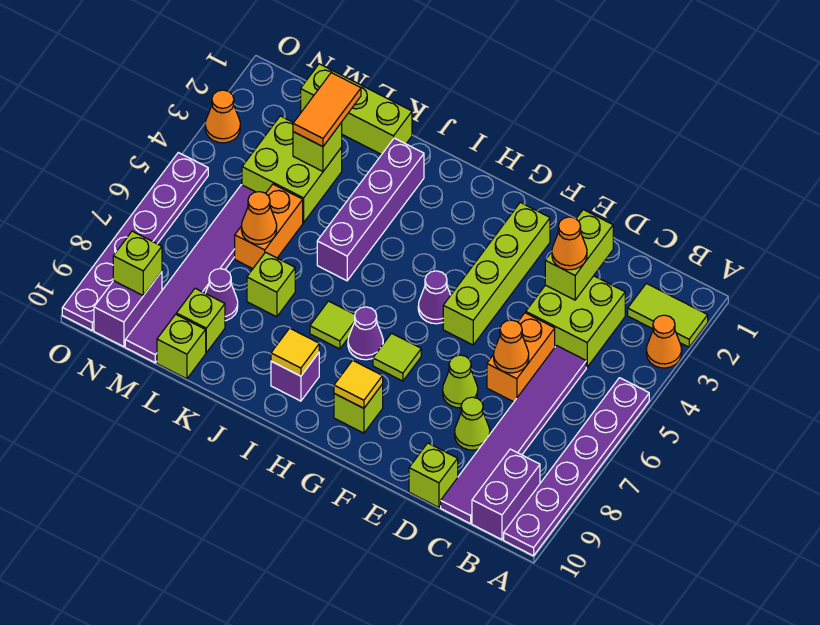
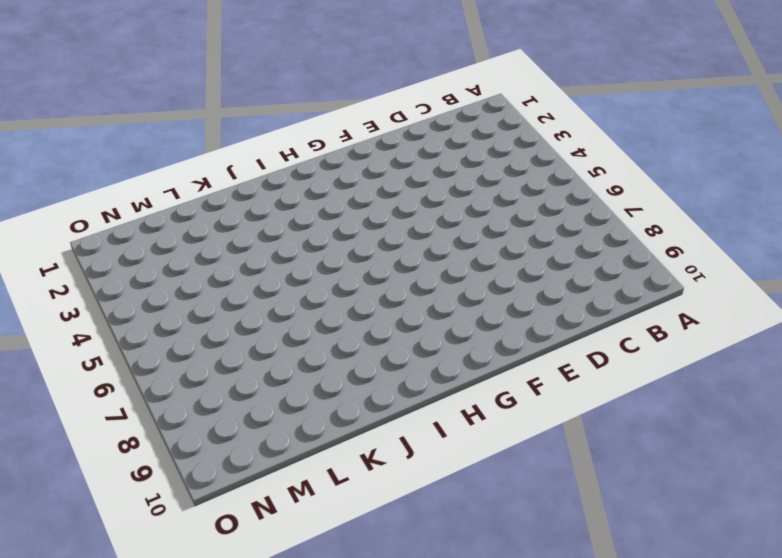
none -> lime tile A2:B2 level 1
none -> orange cone A3 level 1
none -> purple plate A5:A10 level 1
none -> purple brick B9:B10 level 1

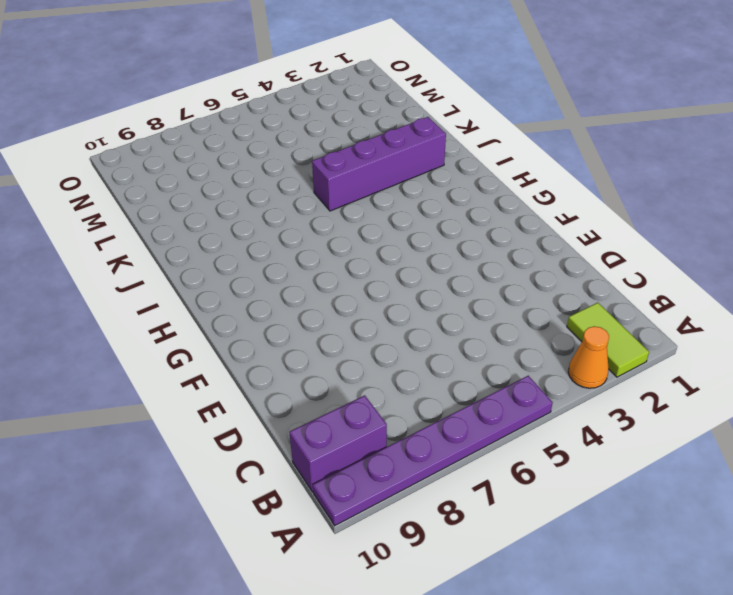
none -> lime brick C3:D4 level 1
none -> purple tile C5:C10 level 1
none -> orange brick D5:D6 level 1
none -> lime cone D8 level 1

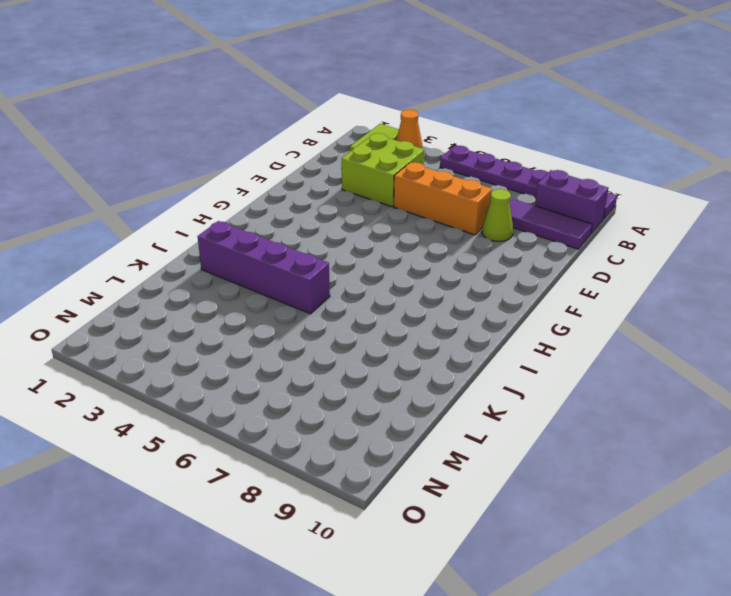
orange brick D5:D7 level 1 -> orange brick D5:D6 level 1
none -> lime brick D10 level 1
none -> lime cone E7 level 1
none -> lime brick F2:F5 level 1
none -> purple cone G5 level 1

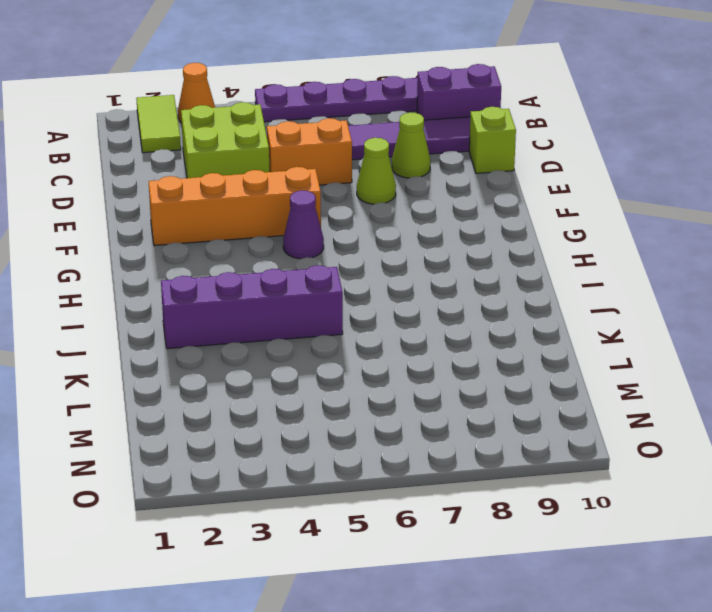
orange brick F2:F5 level 1 -> lime brick F2:F5 level 1
none -> lime tile G7 level 1
none -> lime brick G9 level 1
none -> purple cone H7 level 1
none -> lime tile I7 level 1

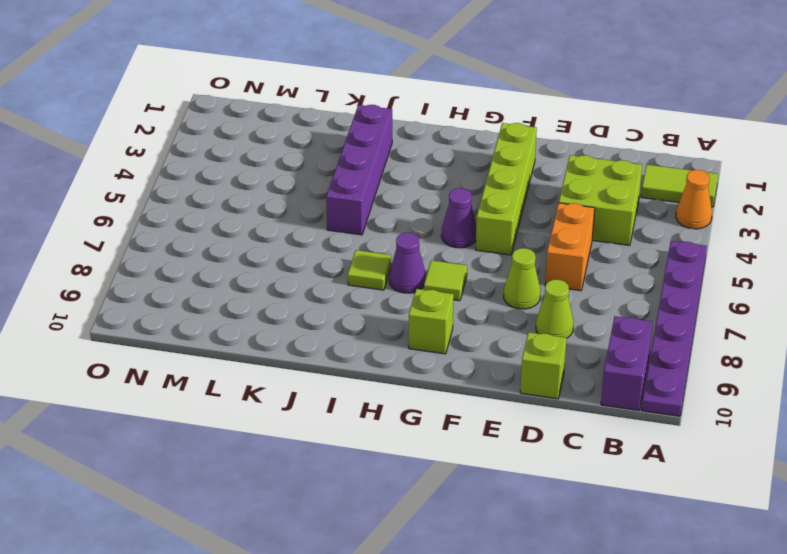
none -> purple tile C5:C10 level 1
none -> purple brick I9 level 1
none -> lime brick K1:M1 level 1
none -> lime brick K7 level 1

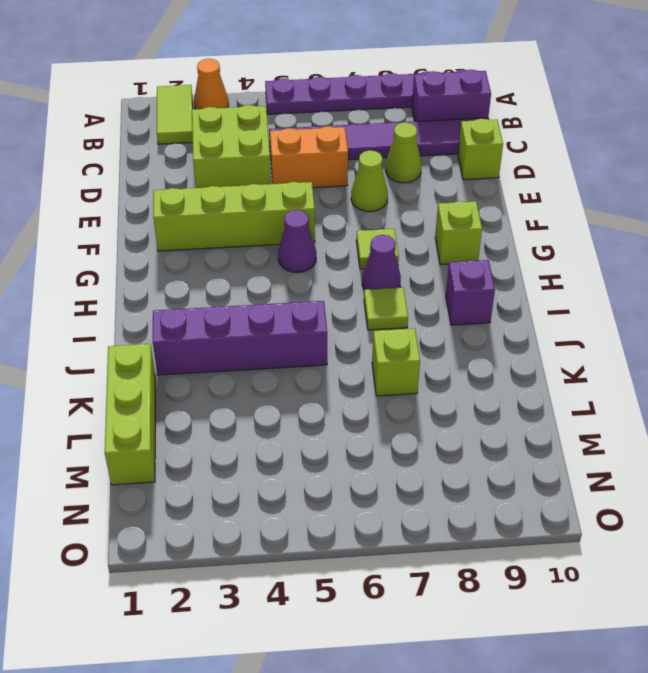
none -> lime brick L3:M4 level 1
none -> orange brick L5:L6 level 1
none -> purple cone L8 level 1
none -> lime brick L9 level 1

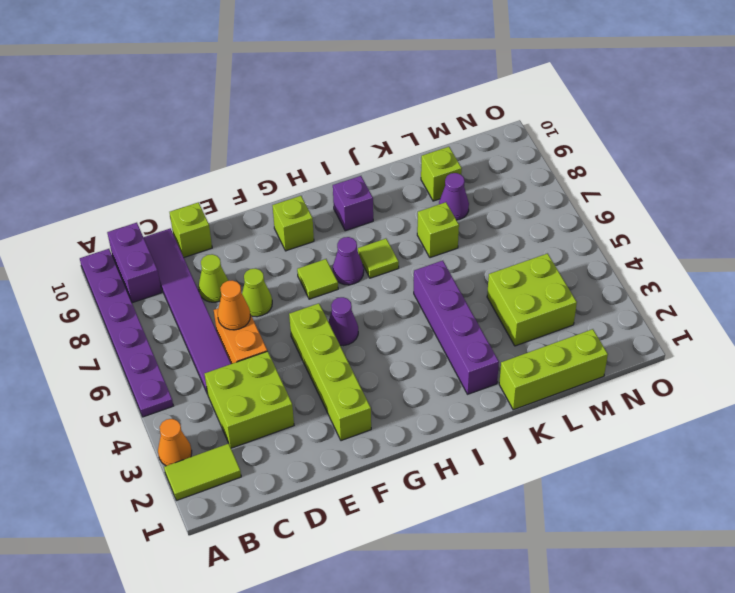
none -> orange brick L5:L6 level 1
none -> lime brick L10 level 1
none -> purple tile M5:M10 level 1
none -> purple brick N9:N10 level 1

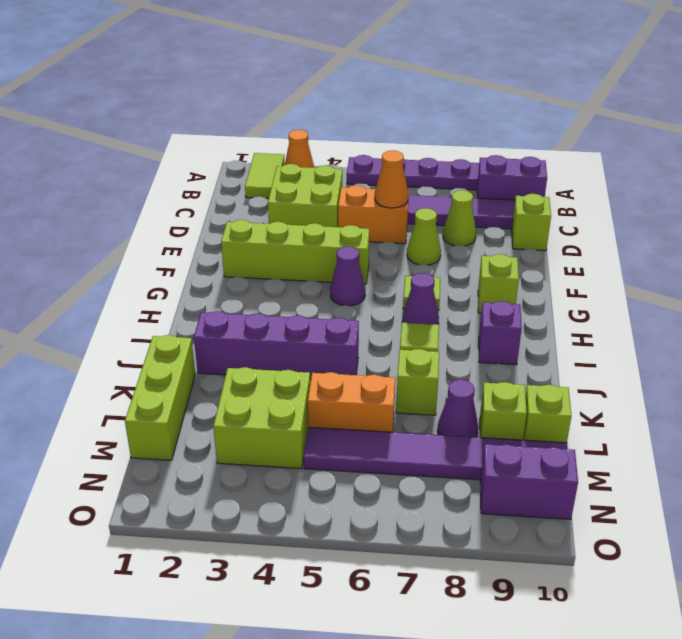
none -> orange cone O3 level 1
none -> purple plate O5:O10 level 1
none -> lime brick D2:D3 level 2
none -> yellow tile G9 level 2

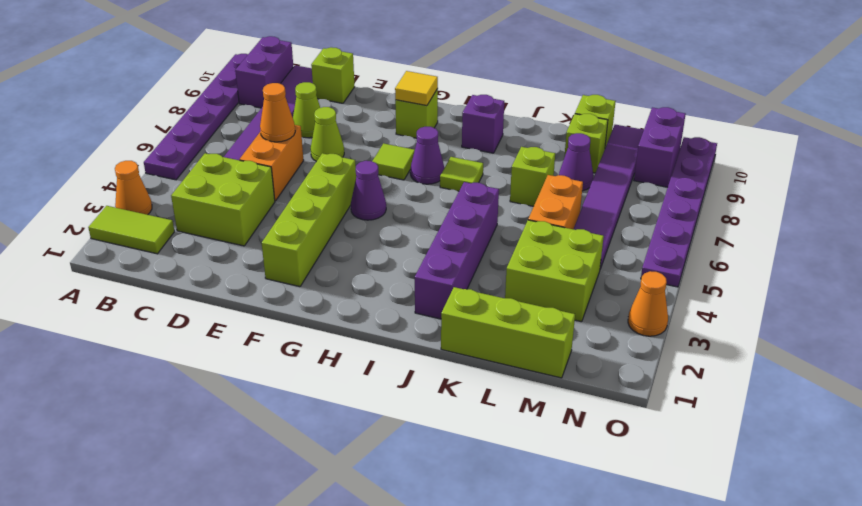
none -> lime brick D2:D3 level 2
none -> yellow tile I9 level 2
none -> lime brick L3 level 2
none -> orange cone L6 level 2

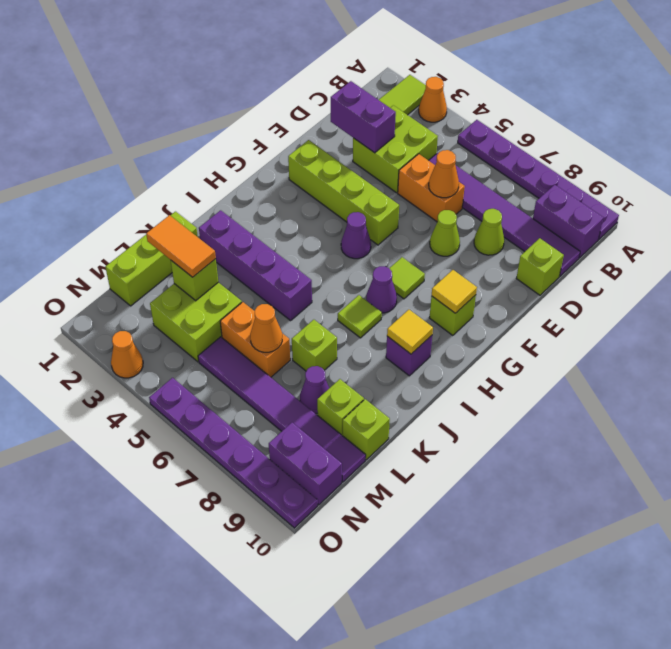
purple brick D2:D3 level 2 -> lime brick D2:D3 level 2
none -> lime brick N9 level 2
none -> orange cone D3 level 3

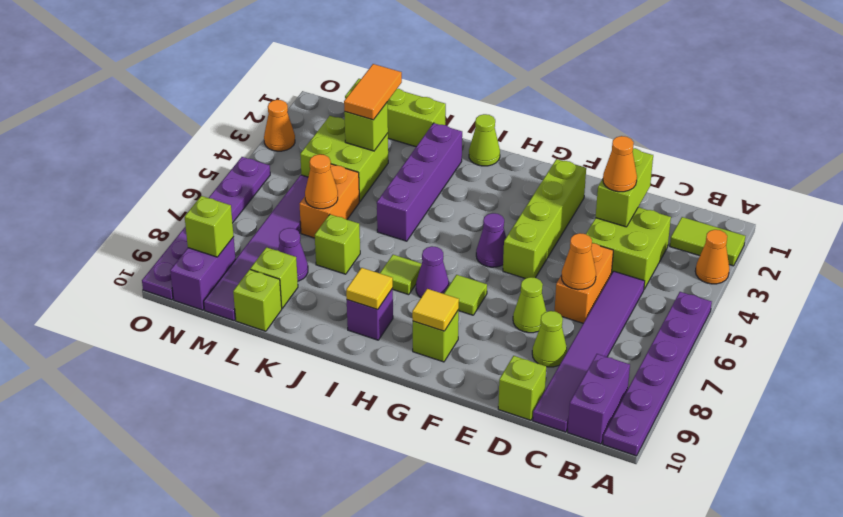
lime cone I1 level 1 -> none

